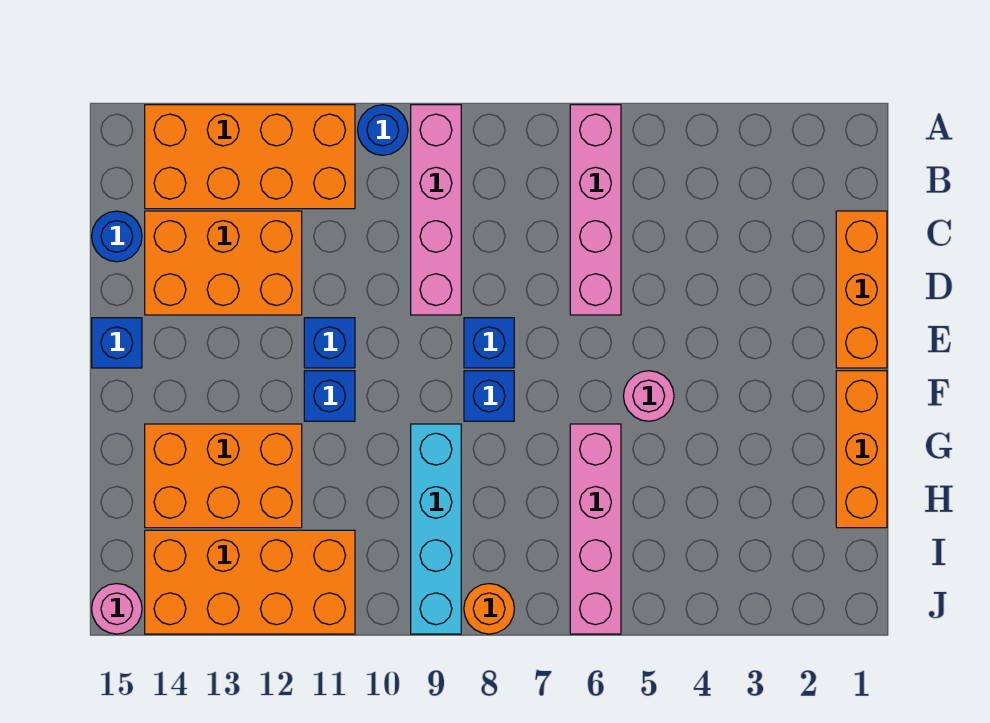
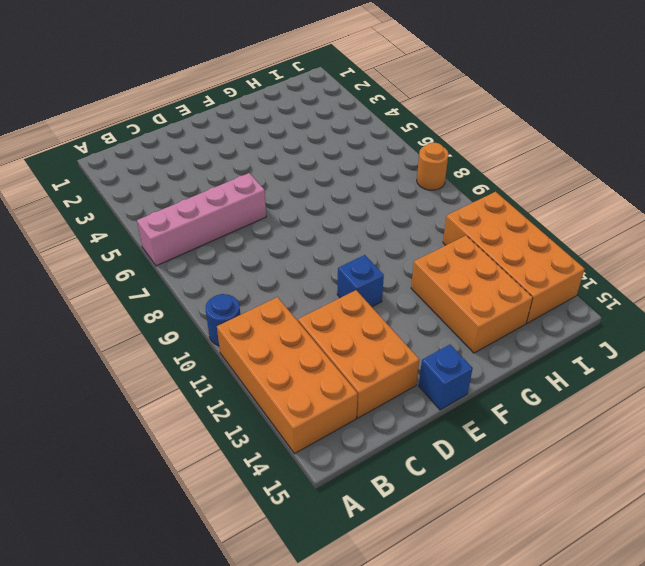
none -> pink brick A9:D9 level 1
none -> orange brick C1:E1 level 1
none -> blue round brick C15 level 1

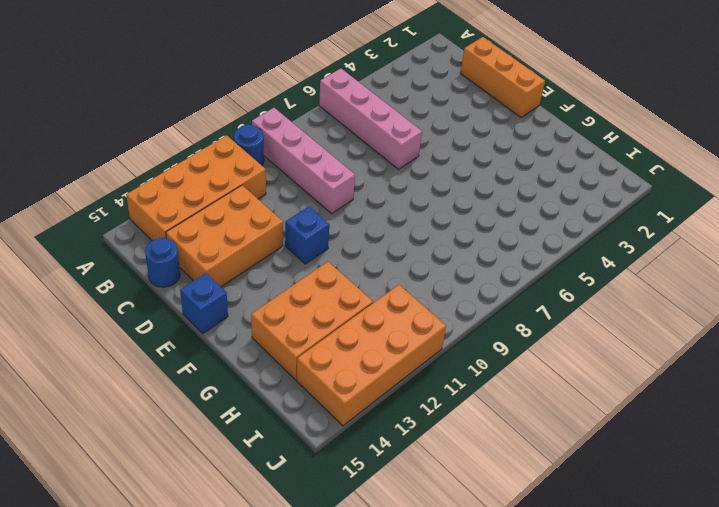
none -> blue brick E8 level 1
none -> orange brick F1:H1 level 1
none -> pink round brick F5 level 1

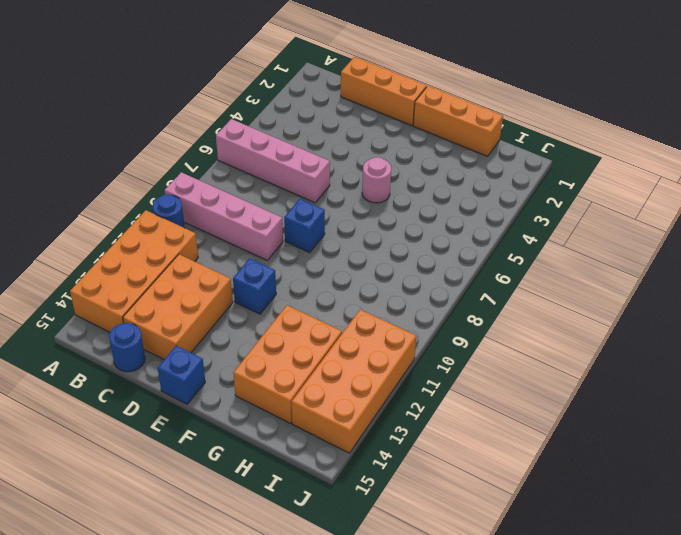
none -> blue brick F8 level 1
none -> blue brick F11 level 1
none -> pink brick G6:J6 level 1

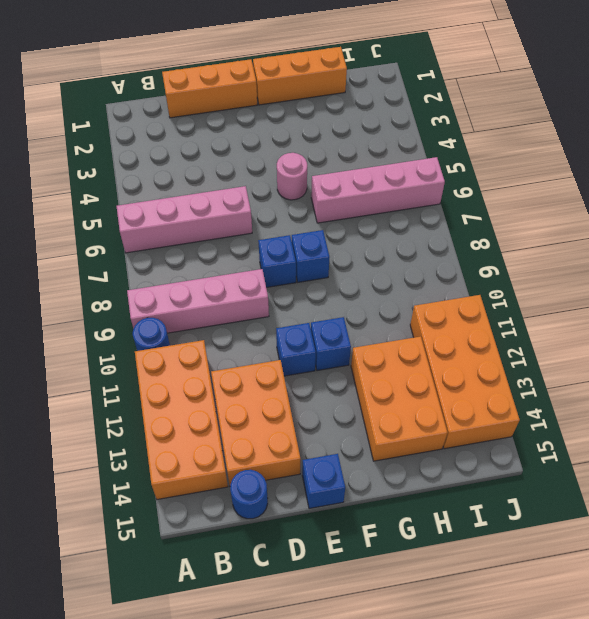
none -> cyan brick G9:J9 level 1
none -> orange round brick J8 level 1
none -> pink round brick J15 level 1

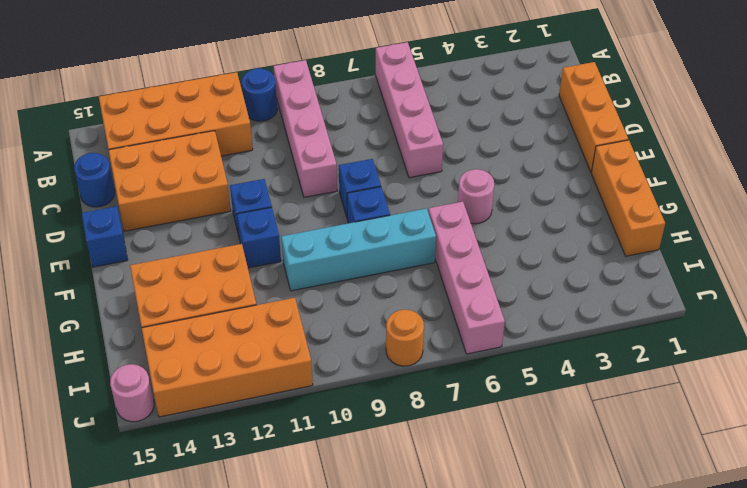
cyan brick G7:G10 level 1 -> cyan brick G9:J9 level 1

